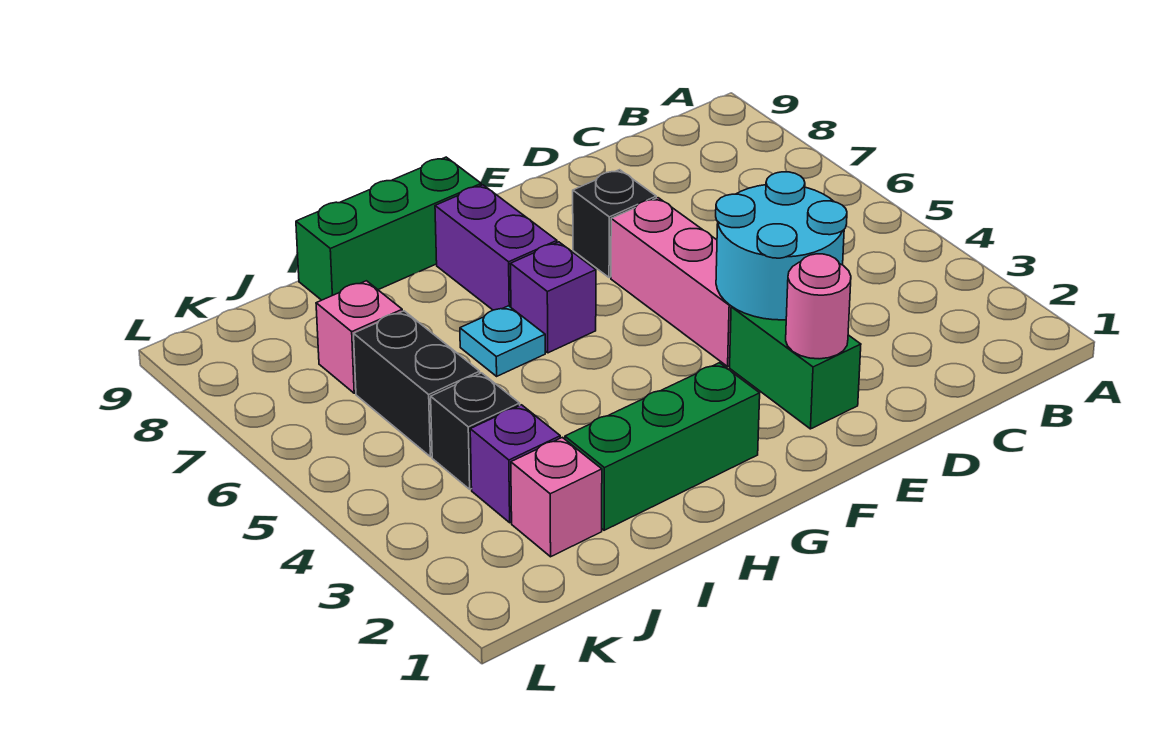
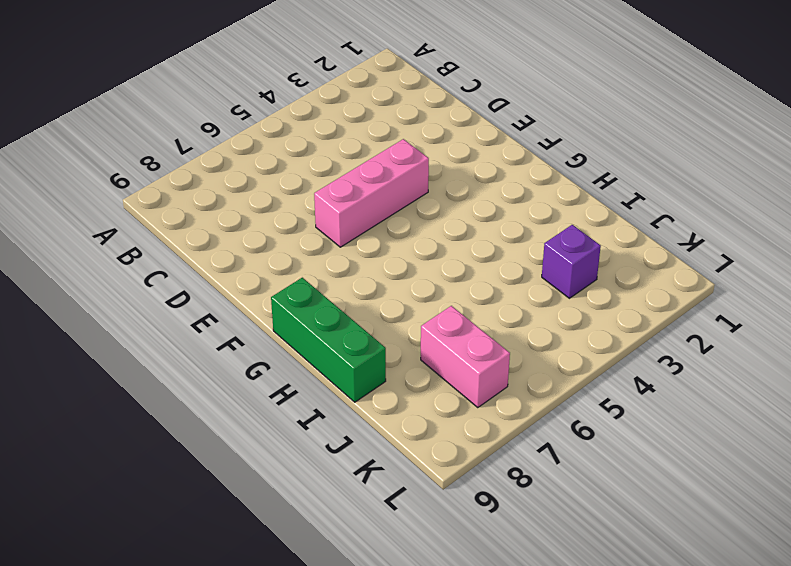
pink brick J7:K7 level 1 -> pink brick J7 level 1
none -> green brick E2:E3 level 1
none -> black brick E7 level 1
none -> green brick G2:I2 level 1

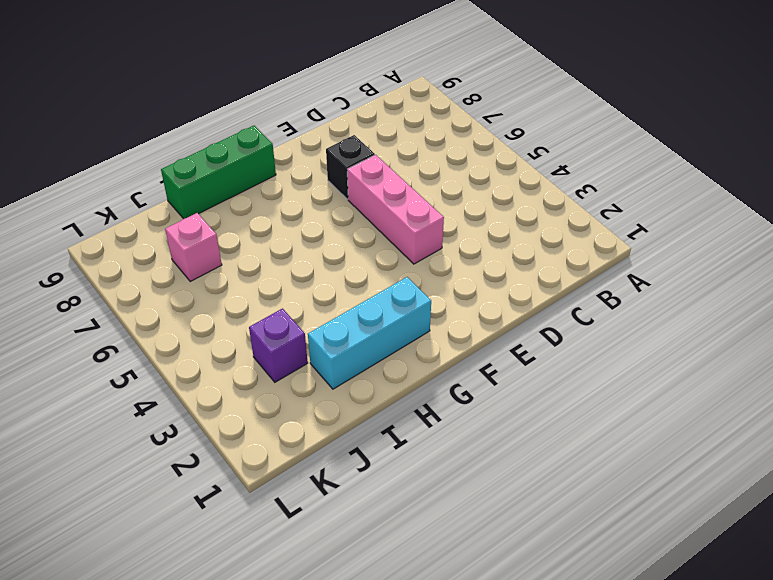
cyan brick G2:I2 level 1 -> green brick G2:I2 level 1
none -> green brick E2:E3 level 1
none -> purple brick G6 level 1
none -> purple brick G7:G8 level 1

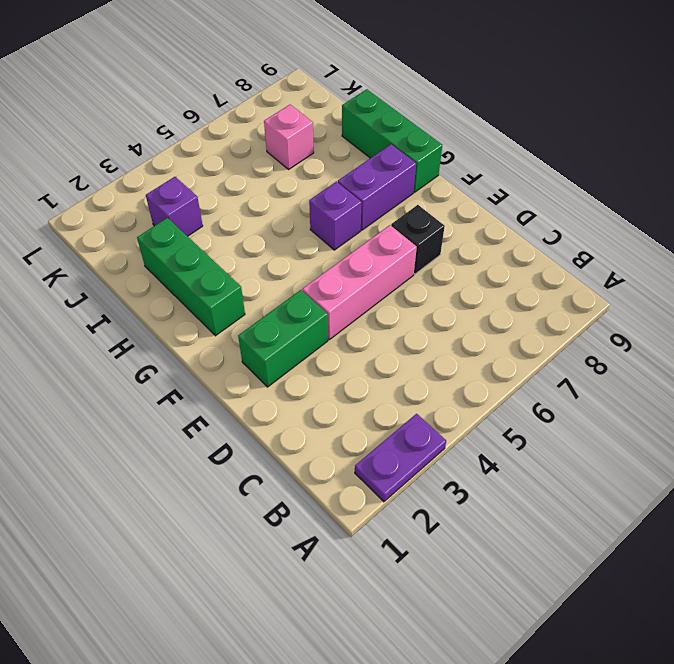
purple plate A2:A3 level 1 -> none
none -> cyan plate H6 level 1
none -> pink brick J2 level 1
none -> black brick J4 level 1

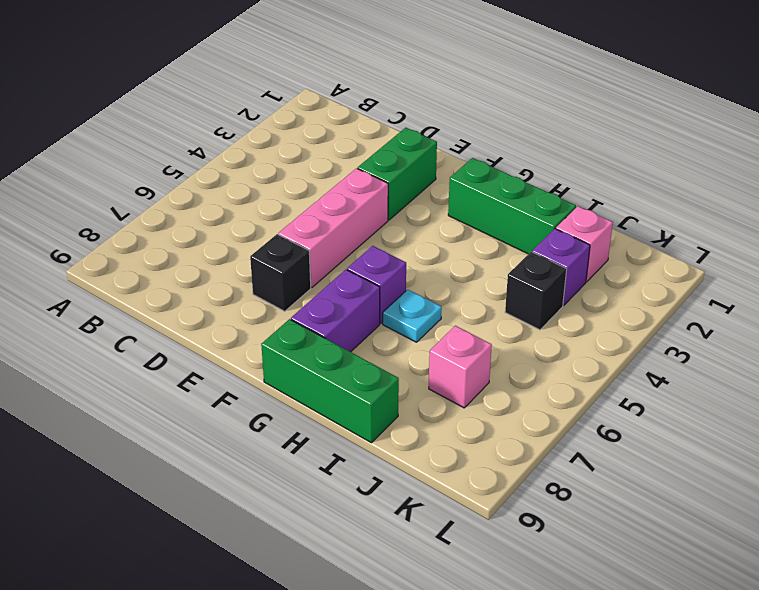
none -> black brick J5:J6 level 1
none -> cyan round brick D3:E4 level 2
none -> pink round brick E2 level 2

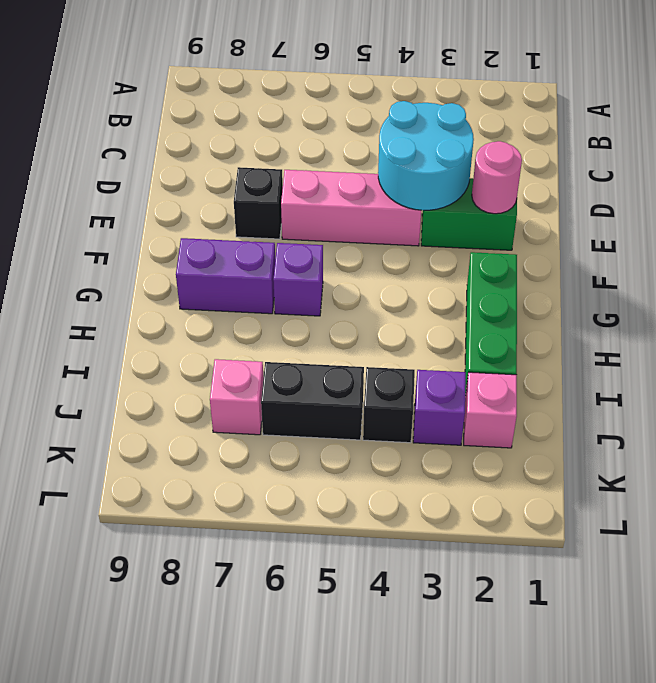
none -> green brick G9:I9 level 1
none -> cyan plate H6 level 1

